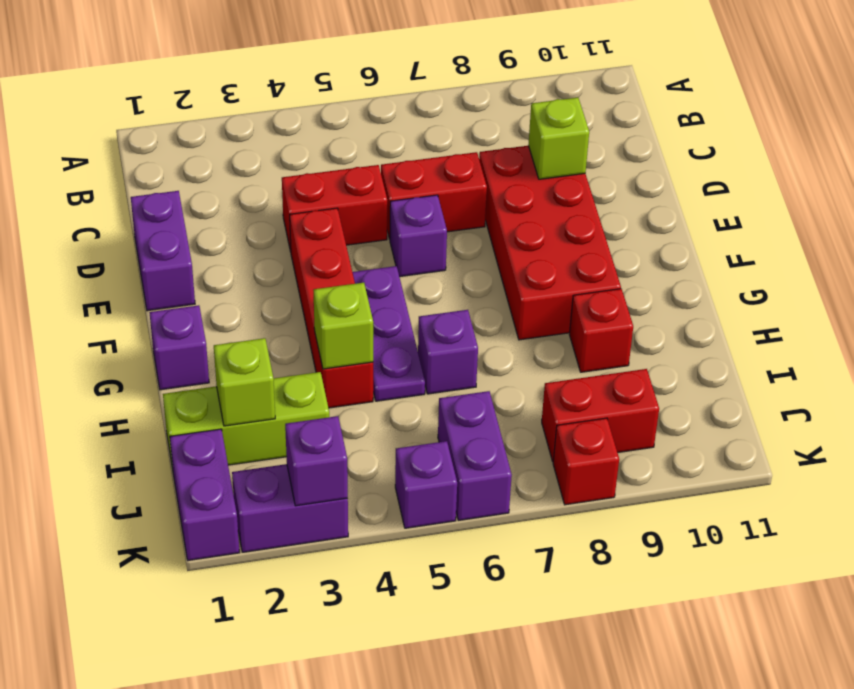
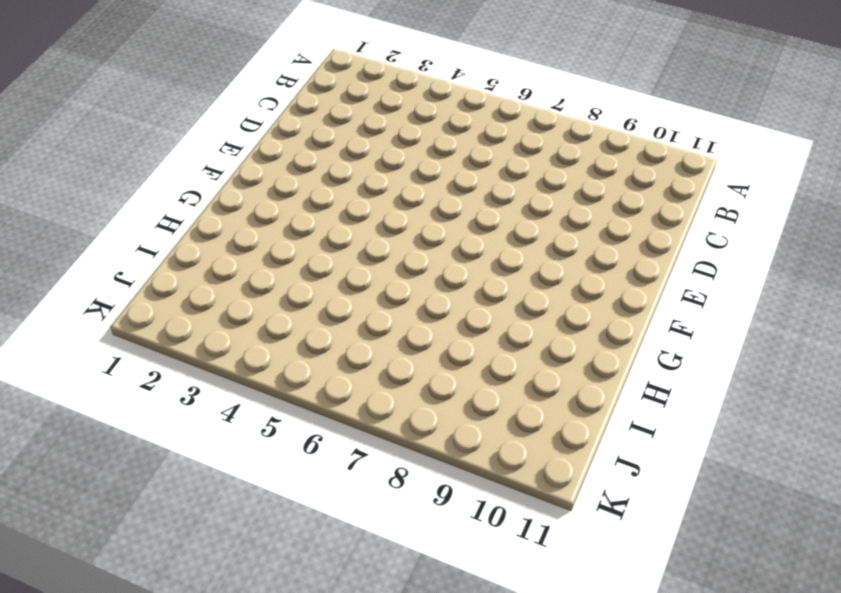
none -> purple brick D1:E1 level 1
none -> red brick D4:D5 level 1
none -> red brick D6:D7 level 1

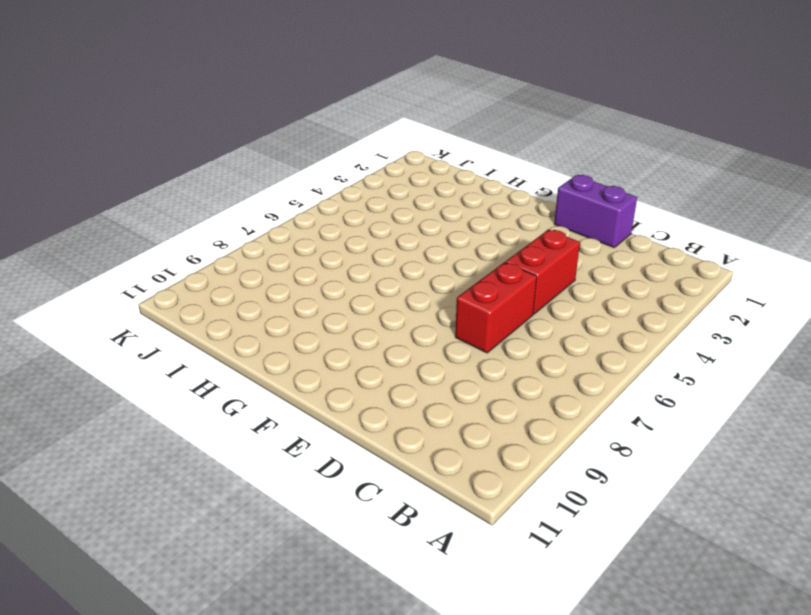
none -> red brick D8:G9 level 1
none -> red brick E4:H4 level 1
none -> purple brick E6 level 1

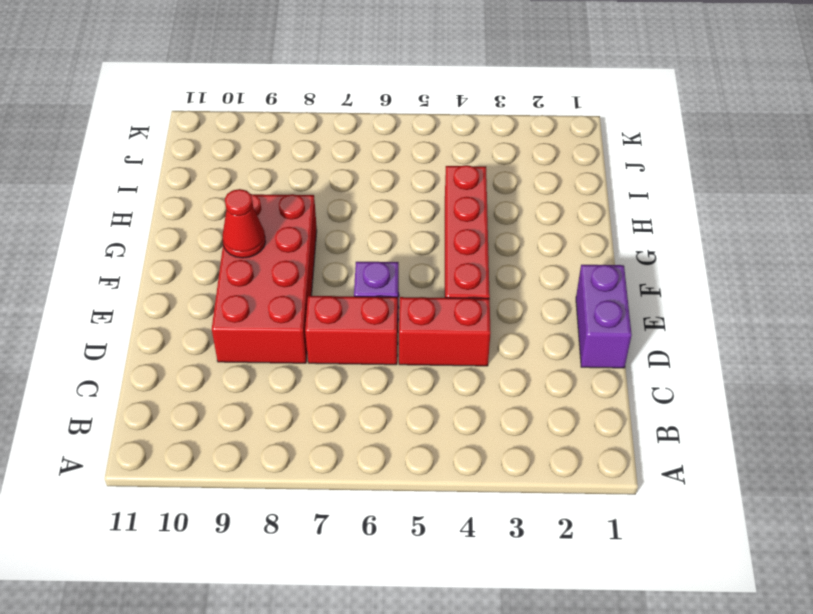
red cone F9 level 2 -> none
none -> purple plate F5:H5 level 1
none -> purple brick G1 level 1
none -> purple brick H6 level 1

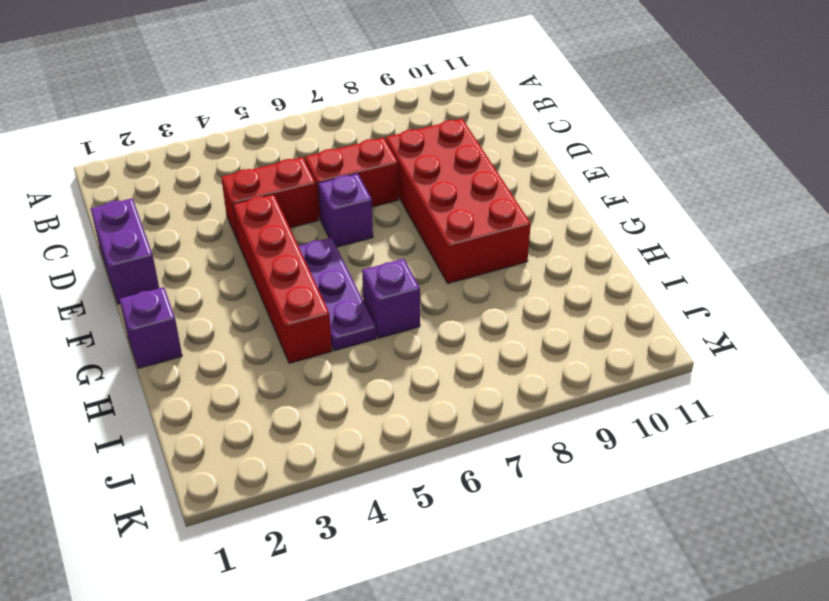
none -> red brick H9 level 1
none -> lime brick I1:I3 level 1
none -> purple brick J1:K1 level 1

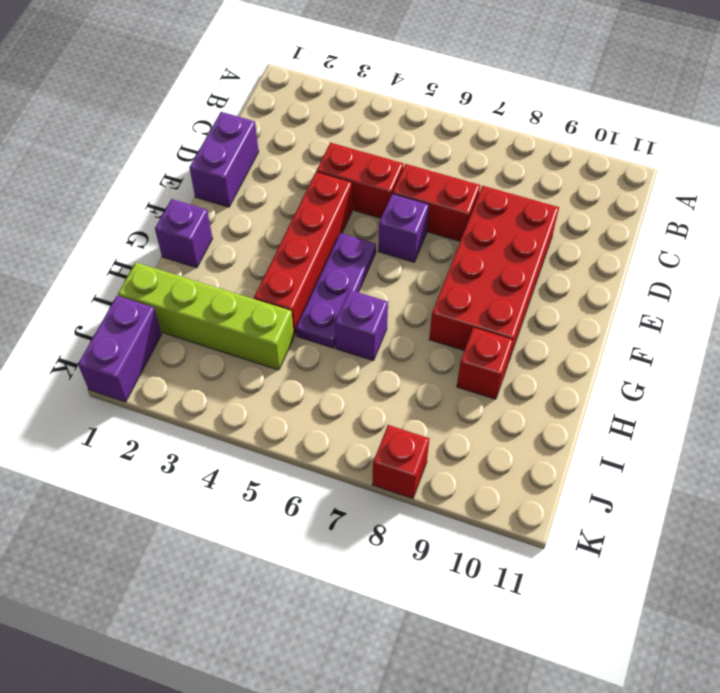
lime brick I1:I4 level 1 -> lime brick I1:I3 level 1
none -> purple brick J6:K6 level 1
none -> red brick J8:J9 level 1
none -> purple brick K2:K3 level 1

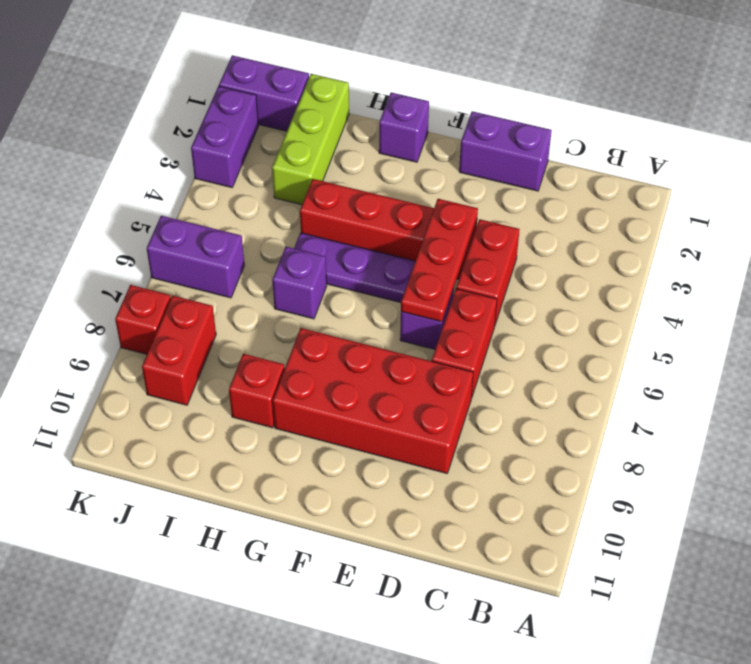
red plate E4:E6 level 2 -> none
none -> purple brick K5 level 1
none -> lime brick D9 level 2
none -> lime brick H4 level 2

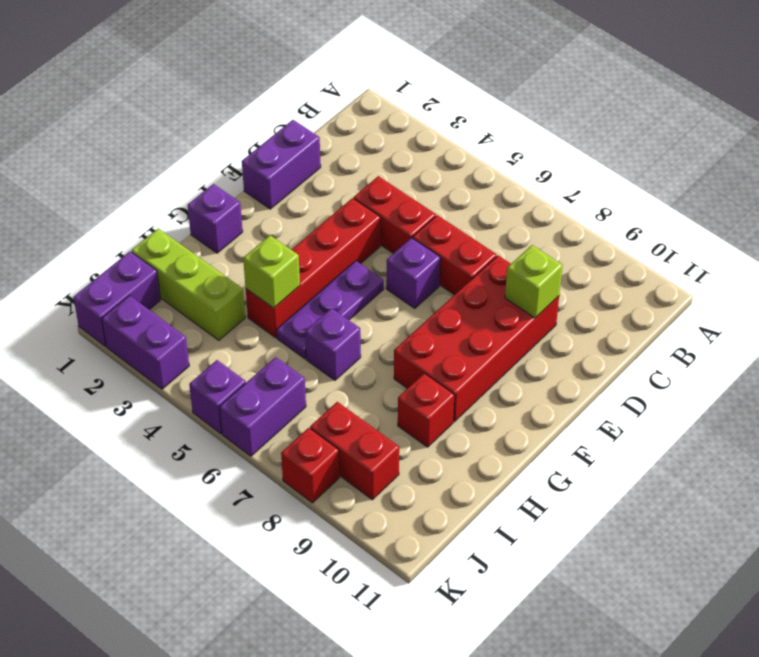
none -> lime brick I2 level 2
none -> purple brick K3 level 2

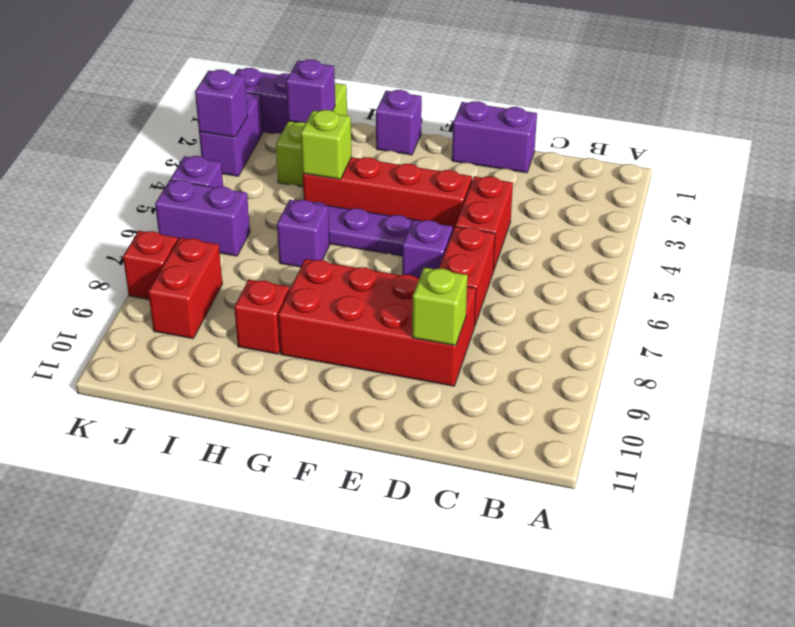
purple brick I2 level 2 -> lime brick I2 level 2

